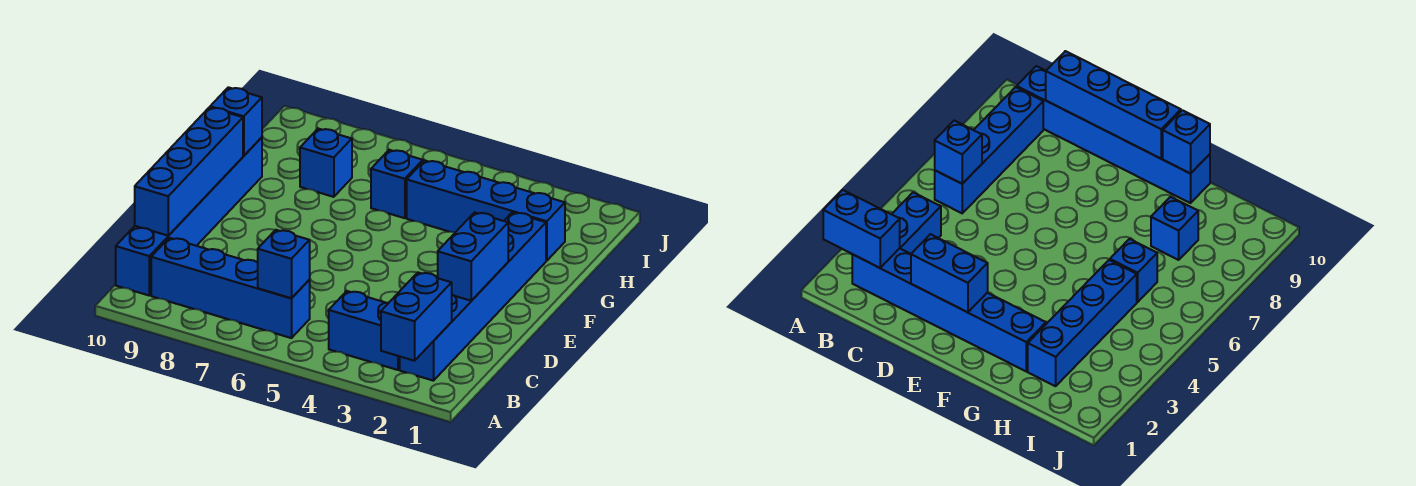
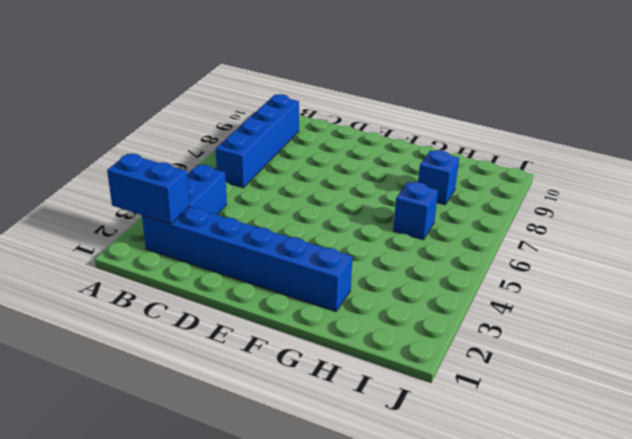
none -> blue brick B10:G10 level 1
none -> blue brick H2:H5 level 1
none -> blue brick B6 level 2

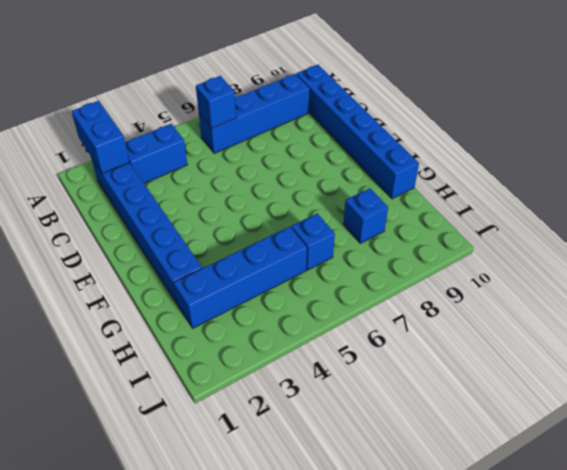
none -> blue brick C10:F10 level 2
none -> blue brick D2:E2 level 2
none -> blue brick G10 level 2

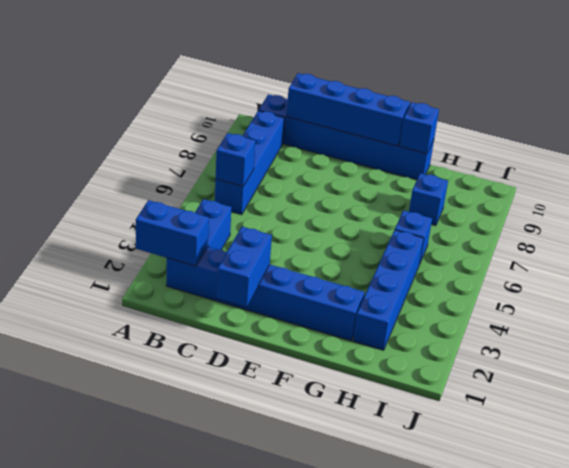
blue brick D1:D2 level 2 -> blue brick D2:E2 level 2

